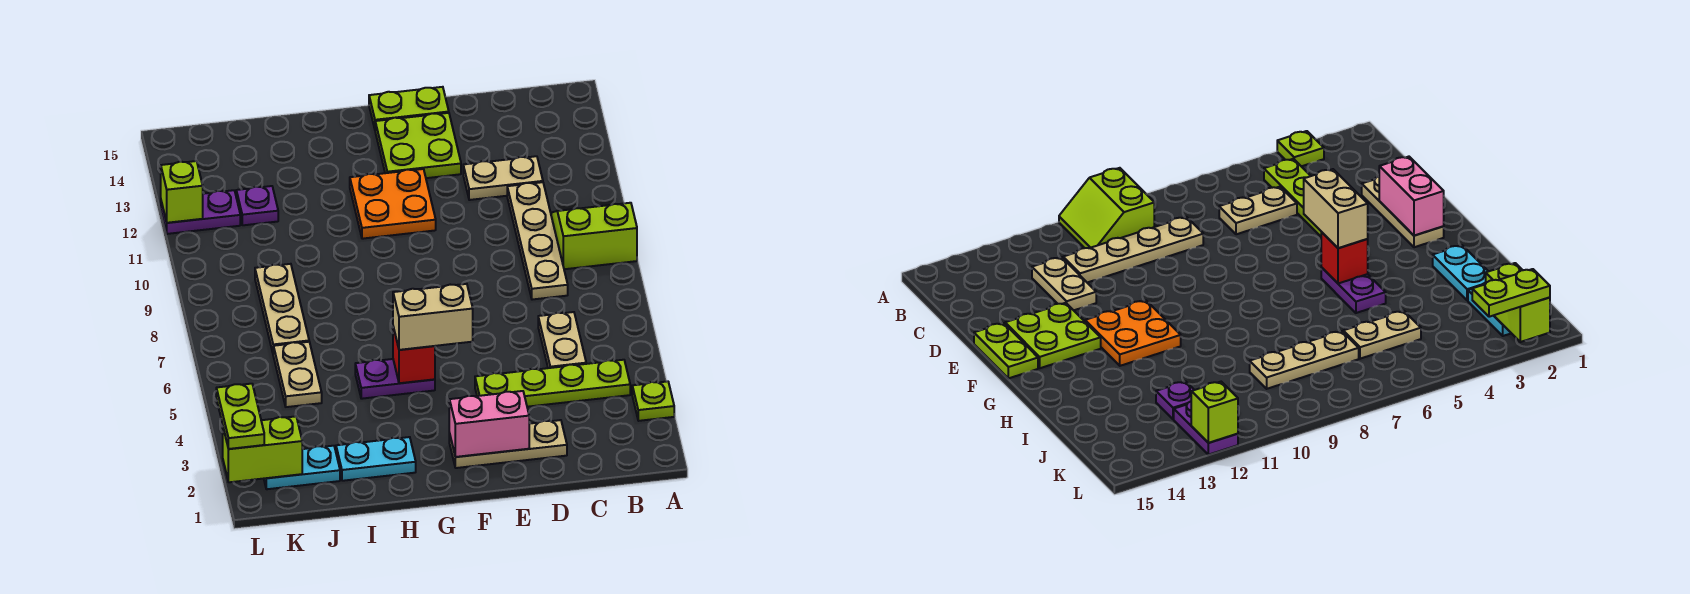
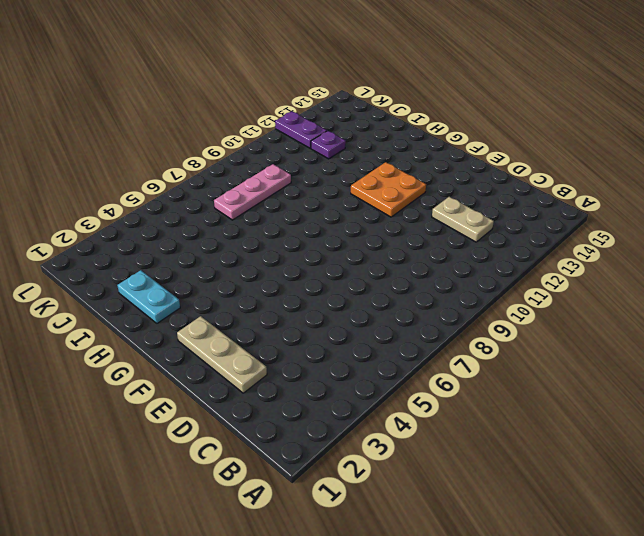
pink plate J7:J9 level 1 -> tan plate J7:J9 level 1
none -> lime plate A3 level 1
none -> lime slope A9:B10 level 1 top 9
none -> lime plate B4:E4 level 1

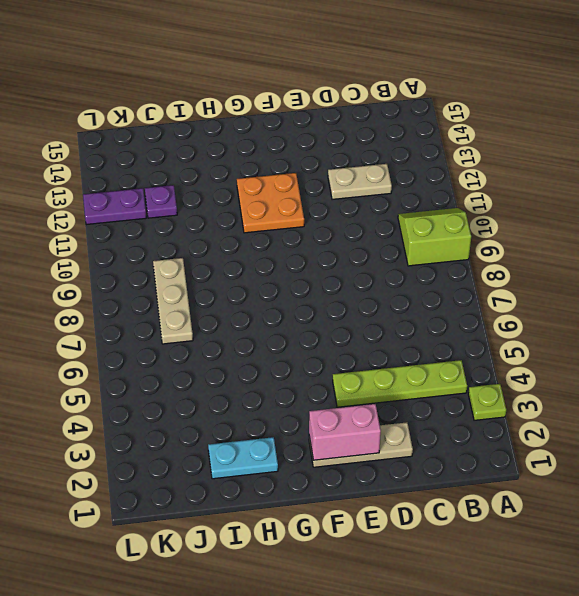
none -> tan plate C5:C6 level 1
none -> tan plate C8:C11 level 1
none -> lime plate E13:F14 level 1

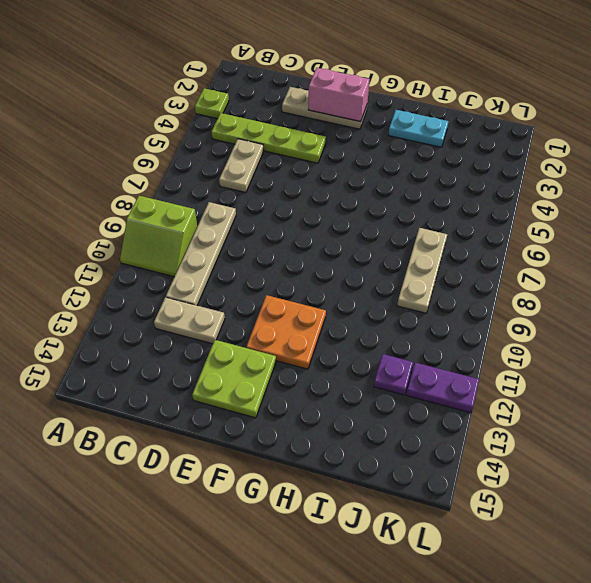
none -> lime plate E15:F15 level 1
none -> purple plate G5:H5 level 1
none -> cyan plate J2:K2 level 1

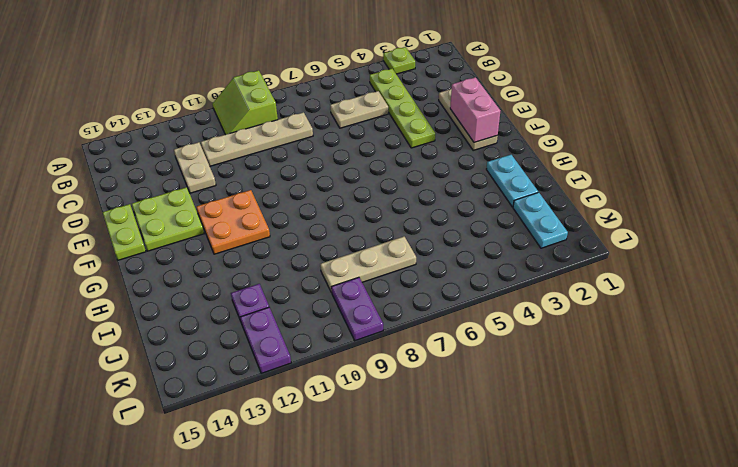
purple plate K9:L9 level 1 -> purple plate G5:H5 level 1
none -> tan plate J5:J6 level 1
none -> red brick G5 level 2
none -> lime brick K2:L2 level 2

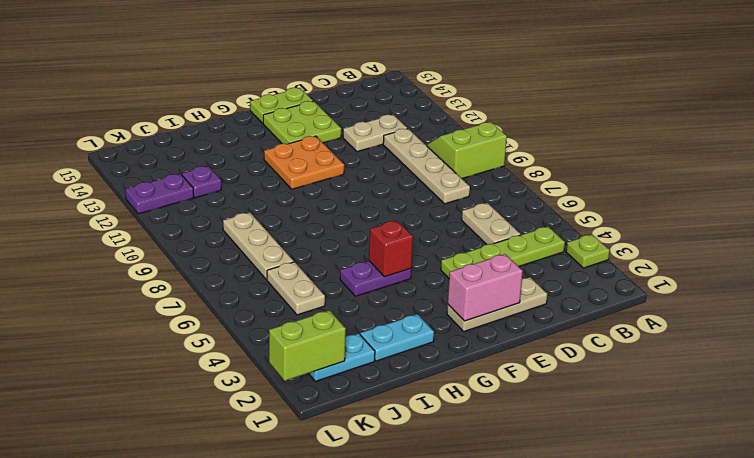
none -> lime brick L12 level 2
none -> tan brick F5:G5 level 3
none -> lime plate L2:L3 level 3

